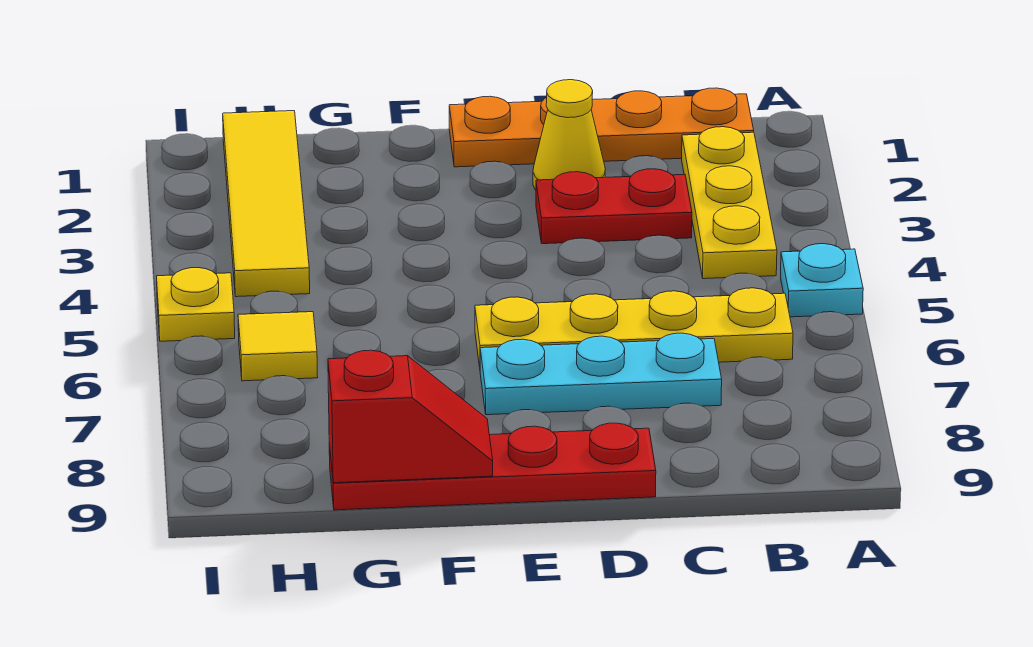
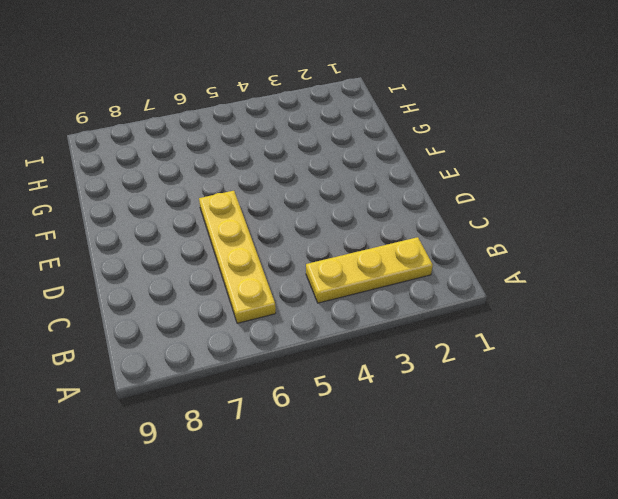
none -> cyan plate A5 level 1
none -> orange plate B1:E1 level 1
none -> red plate C3:D3 level 1

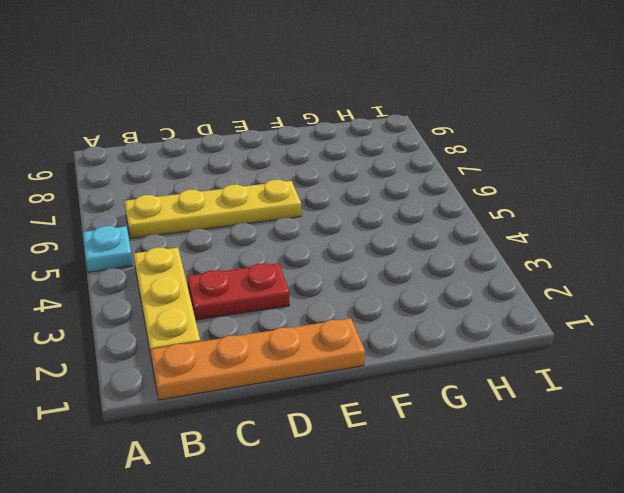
none -> cyan plate C7:E7 level 1
none -> yellow cone D2 level 1
none -> red plate D9:G9 level 1

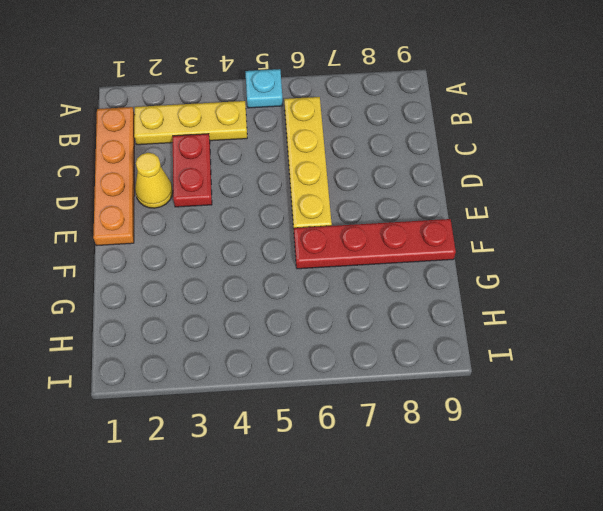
red plate F6:F9 level 1 -> red plate D9:G9 level 1
none -> cyan plate C7:E7 level 1
none -> yellow tile H1:H4 level 1
none -> yellow tile H6 level 1

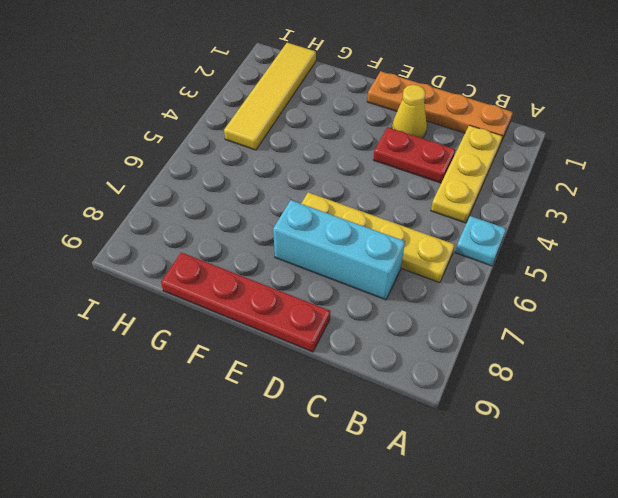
cyan brick C7:E7 level 1 -> cyan plate C7:E7 level 1
none -> yellow tile H6 level 1
none -> yellow plate I5 level 1
none -> red slope F9:G9 level 2 top G

